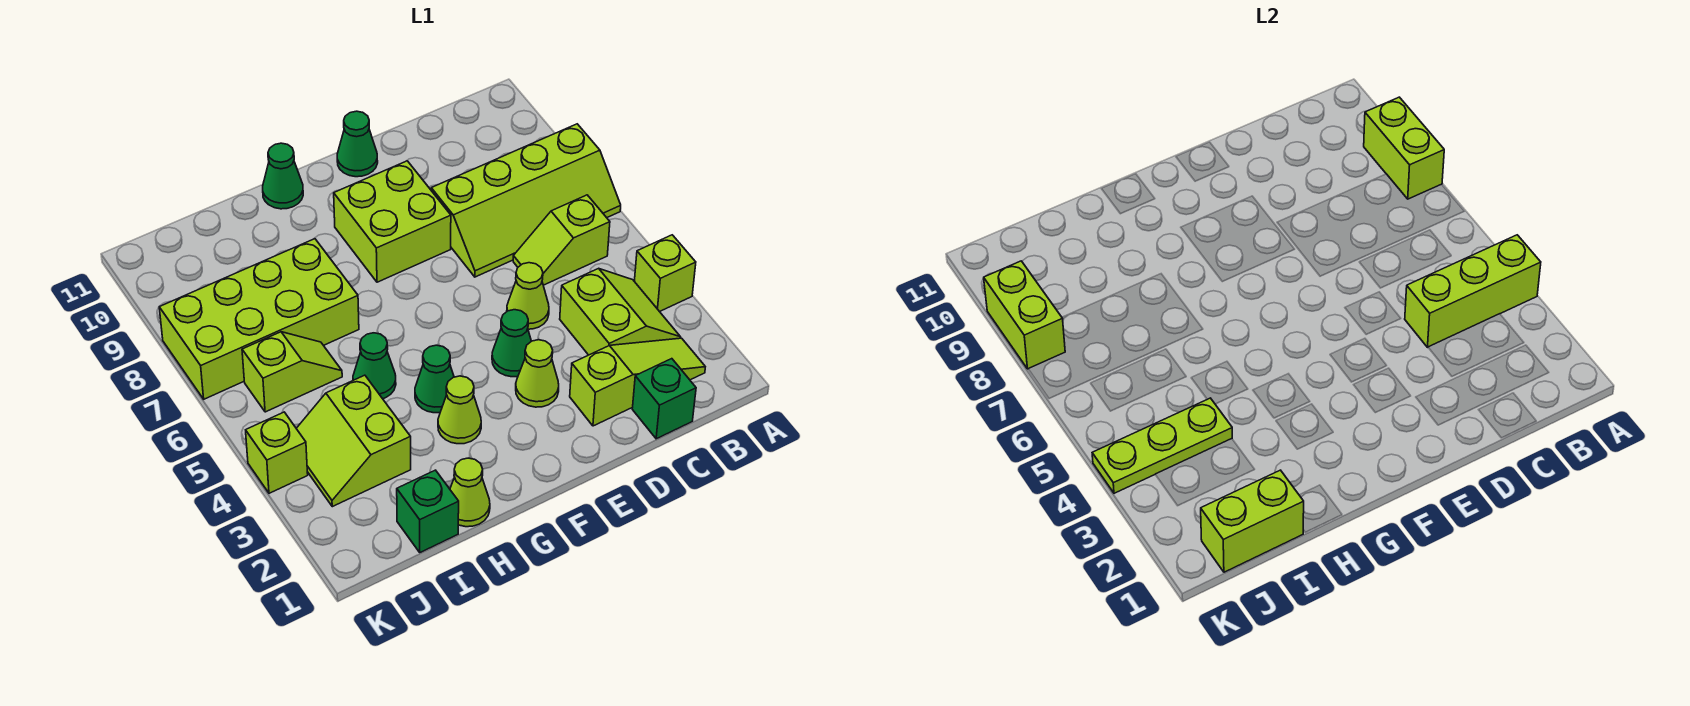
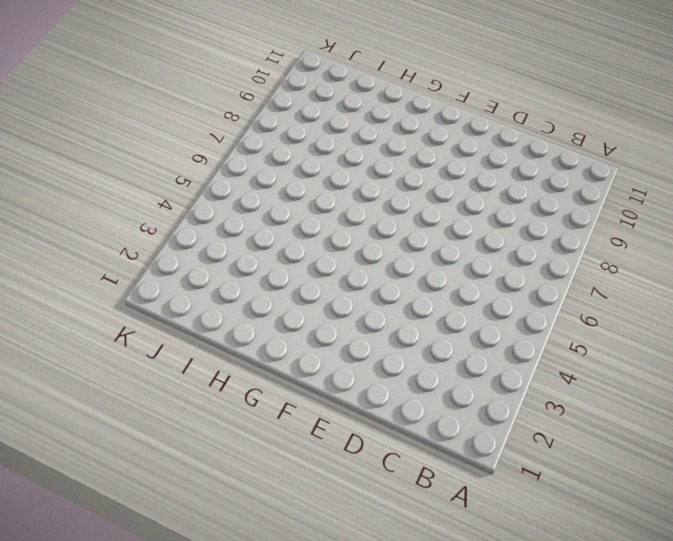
none -> lime brick A4 level 1
none -> lime slope A7:D8 level 1 top 8
none -> lime slope B2:D2 level 1 top D

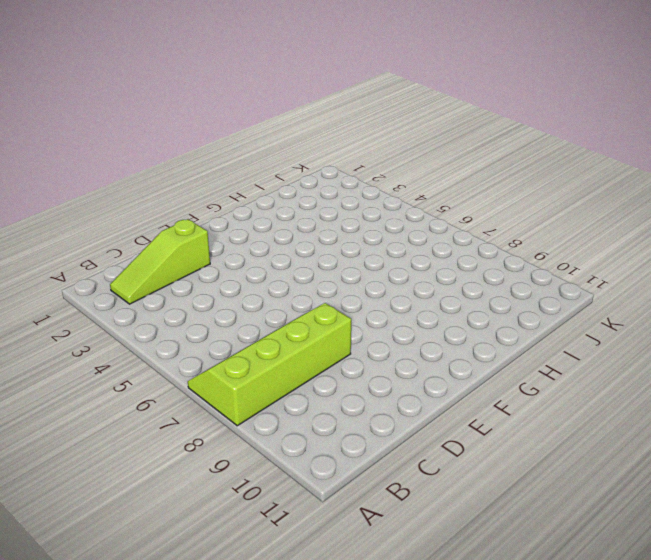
none -> lime brick A4 level 1
none -> lime slope B3:C4 level 1 top C
none -> lime slope B6:C6 level 1 top B

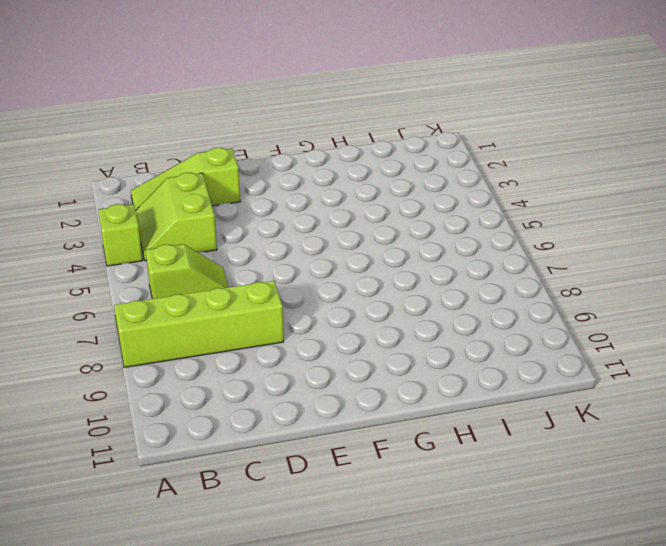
none -> green brick C1 level 1
none -> lime cone D5 level 1
none -> lime cone E3 level 1

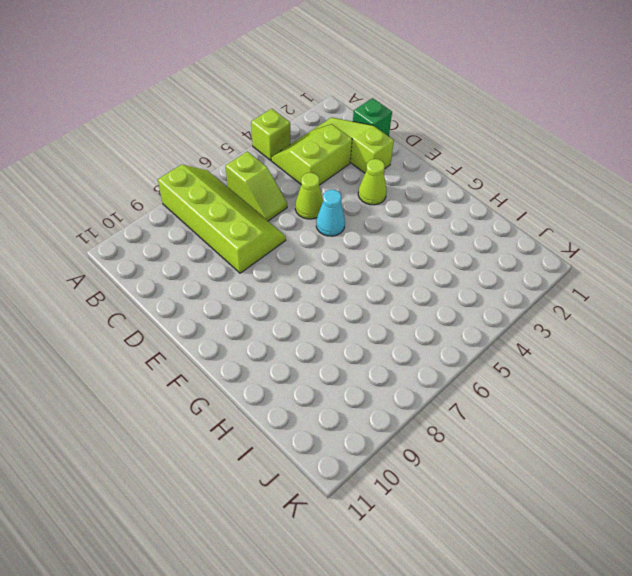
cyan cone E5 level 1 -> none
none -> green cone E4 level 1
none -> lime brick E8:F9 level 1
none -> green cone E11 level 1

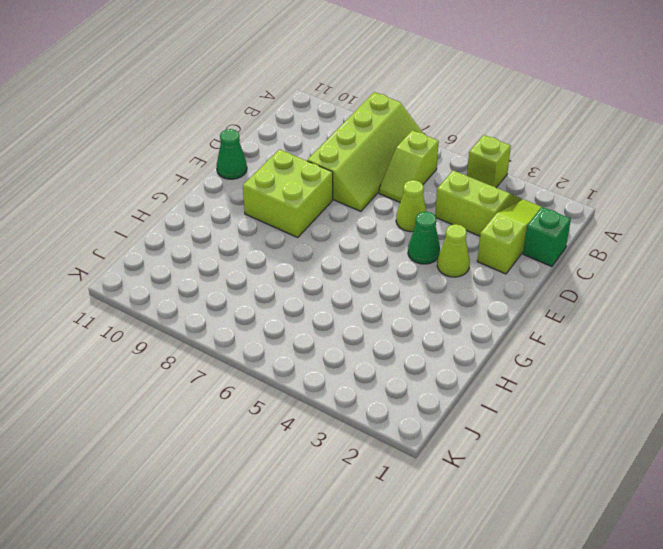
none -> lime cone G3 level 1
none -> green cone G4 level 1
none -> green cone G11 level 1

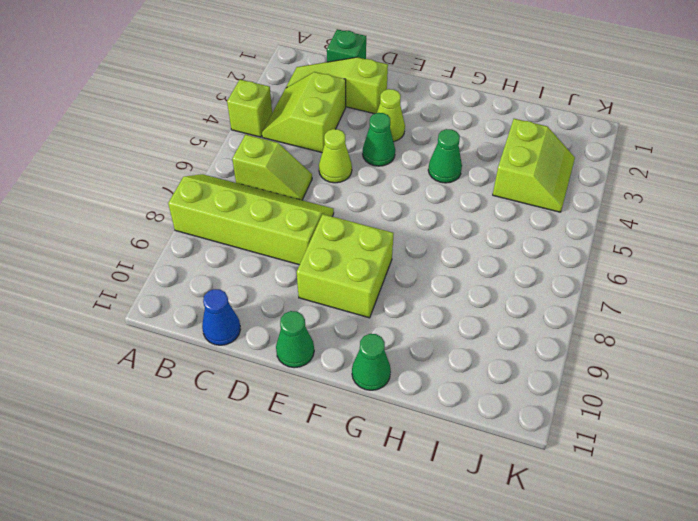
blue cone C11 level 1 -> none
none -> lime cone G3 level 1
none -> lime cone H1 level 1
none -> green cone H5 level 1

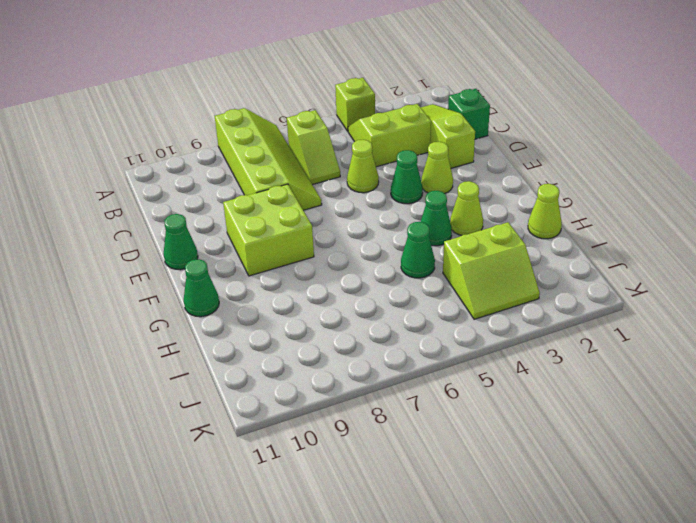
none -> lime brick H7:K8 level 1
none -> green brick I1 level 1
none -> lime slope I6:J6 level 1 top J

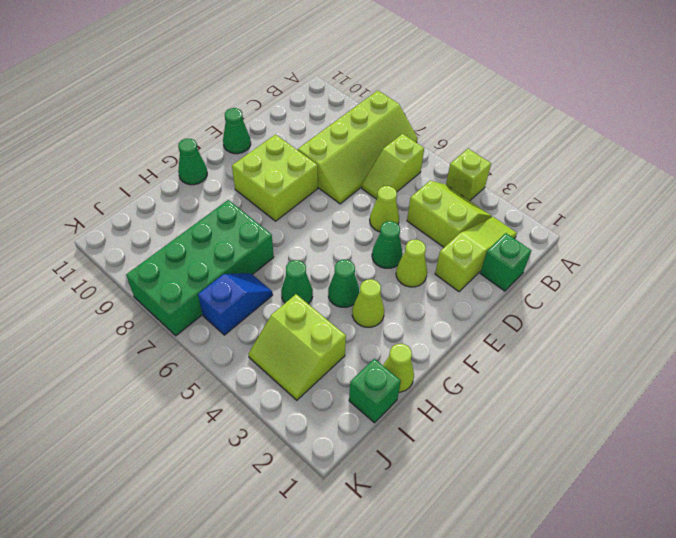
green brick H7:K8 level 1 -> lime brick H7:K8 level 1
blue slope I6:J6 level 1 top J -> lime slope I6:J6 level 1 top J
none -> lime brick K4 level 1
none -> lime brick A4:C4 level 2
none -> lime brick A8:A9 level 2

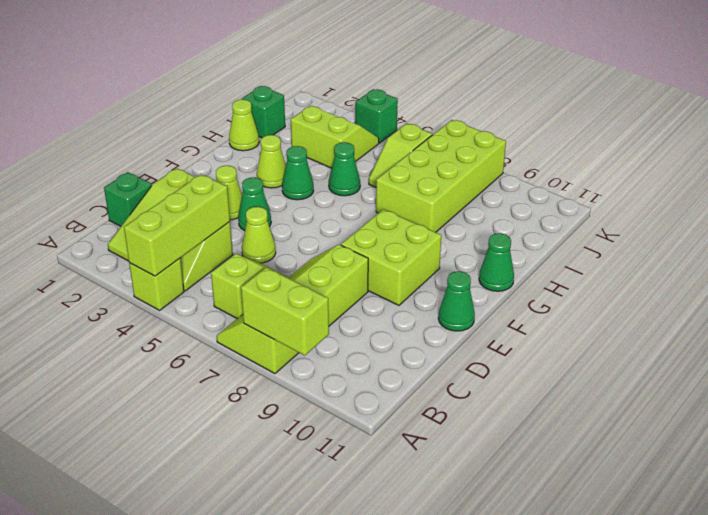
green brick K4 level 1 -> lime brick K4 level 1
none -> lime brick I1:J1 level 2
none -> lime plate I4:K4 level 2
none -> lime brick K8:K9 level 2

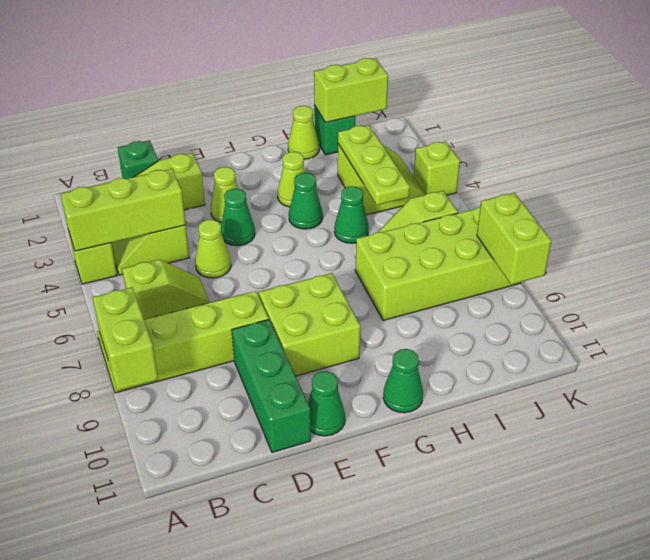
green brick D9:D11 level 1 -> none
lime plate I3:I5 level 2 -> lime plate I4:K4 level 2

